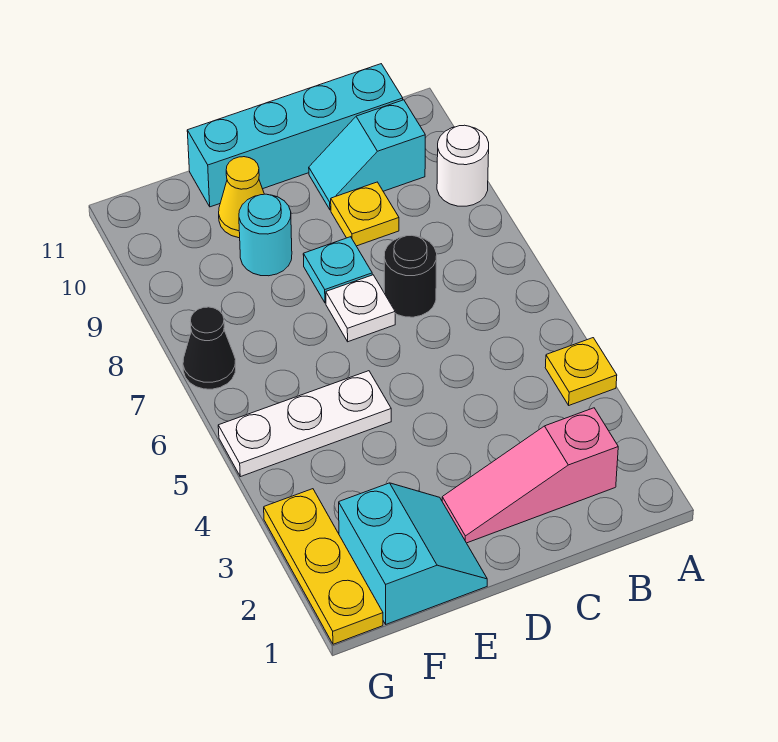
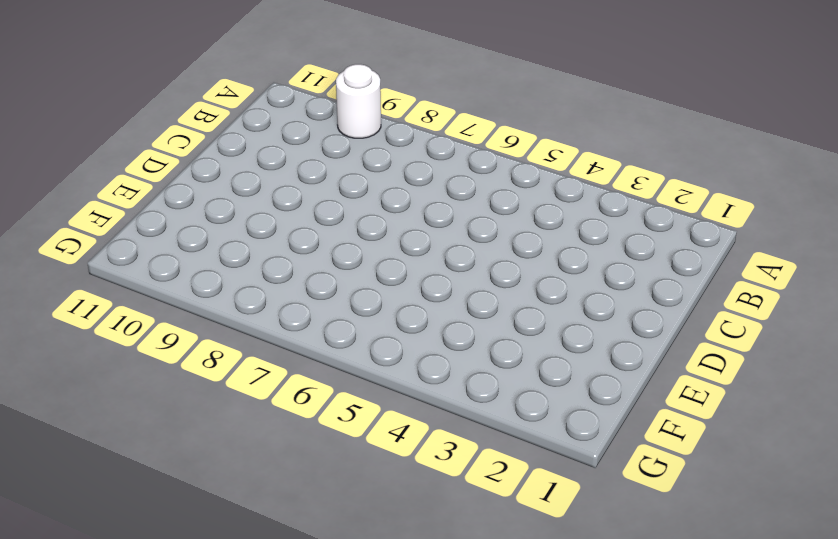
none -> yellow plate A4 level 1
none -> pink slope B2:D2 level 1 top B
none -> cyan slope B10:C10 level 1 top B

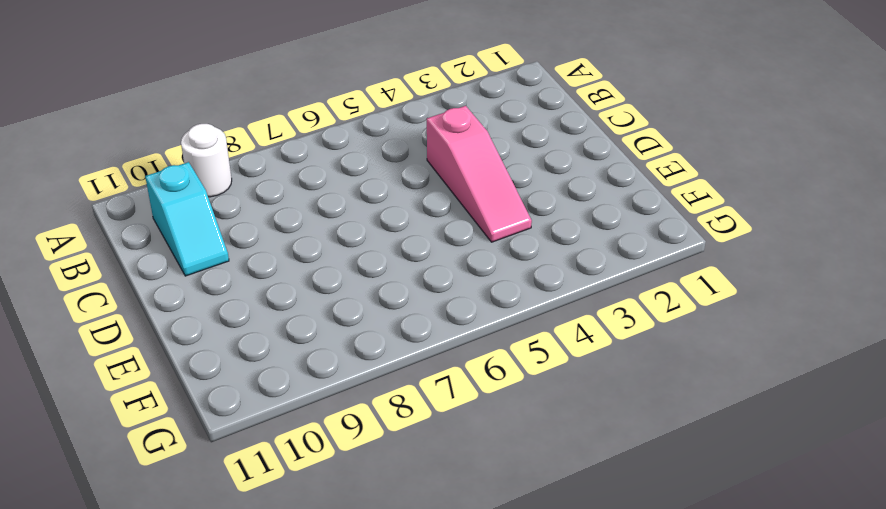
pink slope C4:E4 level 1 top C -> pink slope B2:D2 level 1 top B
none -> yellow plate A4 level 1
none -> cyan brick B11:E11 level 1
none -> black round brick C7 level 1

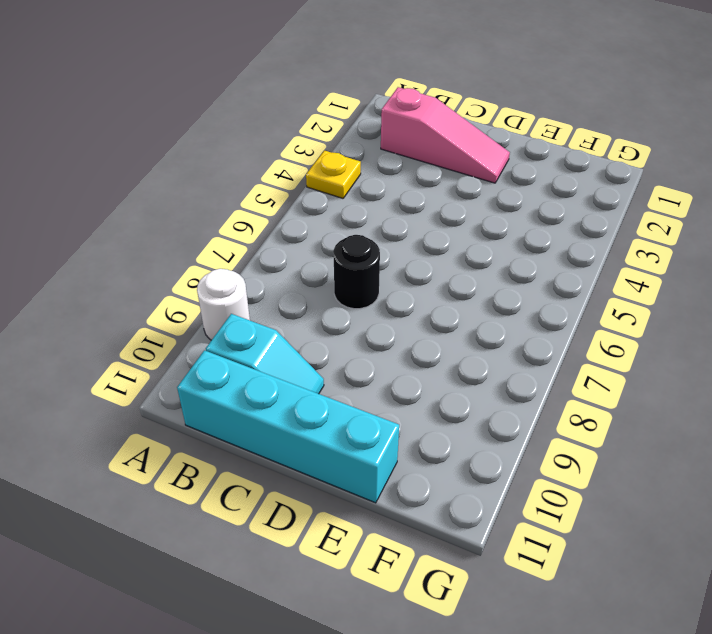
none -> yellow plate C9 level 1
none -> white plate D7 level 1
none -> cyan plate D8 level 1

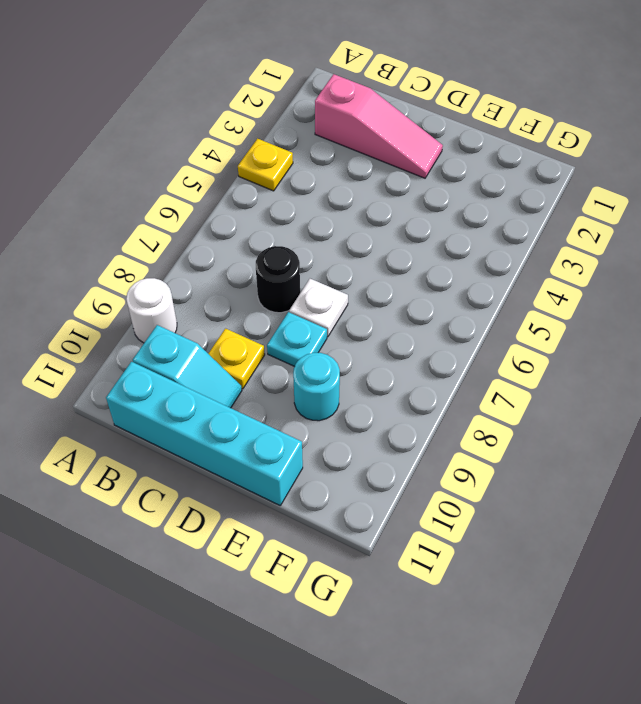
none -> cyan slope E1:F2 level 1 top F
none -> white plate E5:G5 level 1
none -> yellow cone E10 level 1

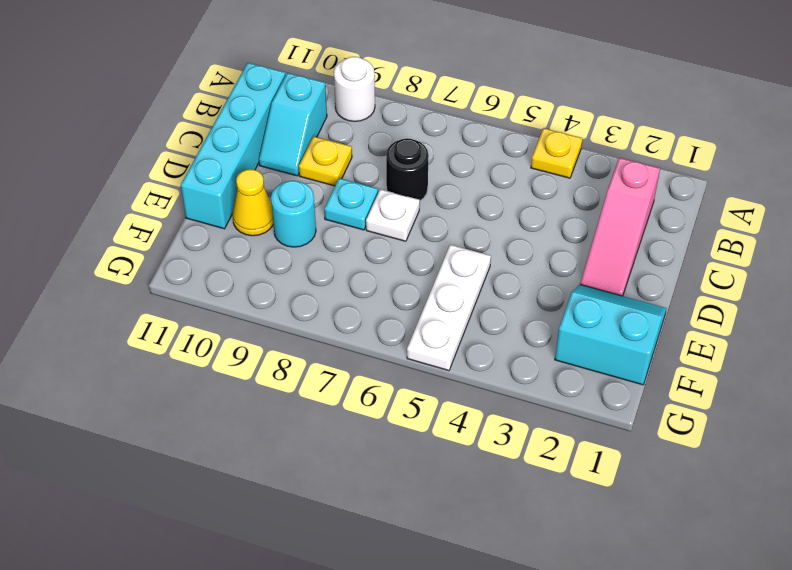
none -> yellow plate G1:G3 level 1
none -> black cone G7 level 1

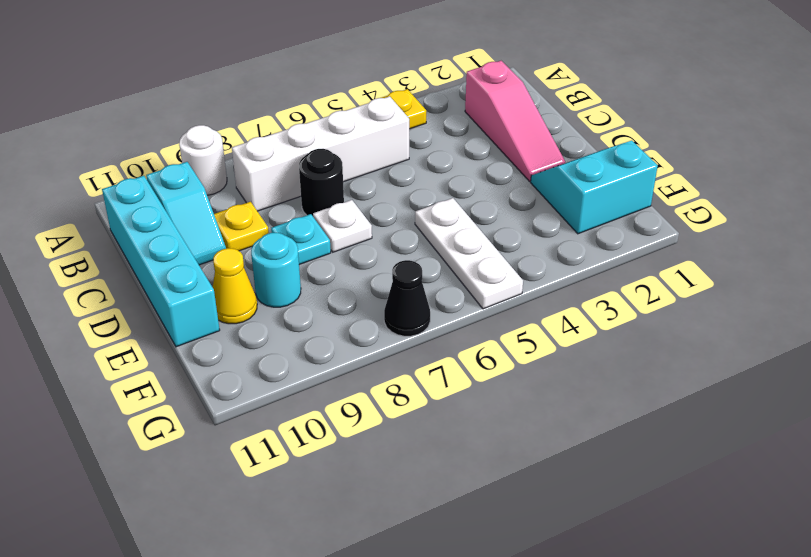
white brick B5:B8 level 1 -> none
none -> yellow plate G1:G3 level 1

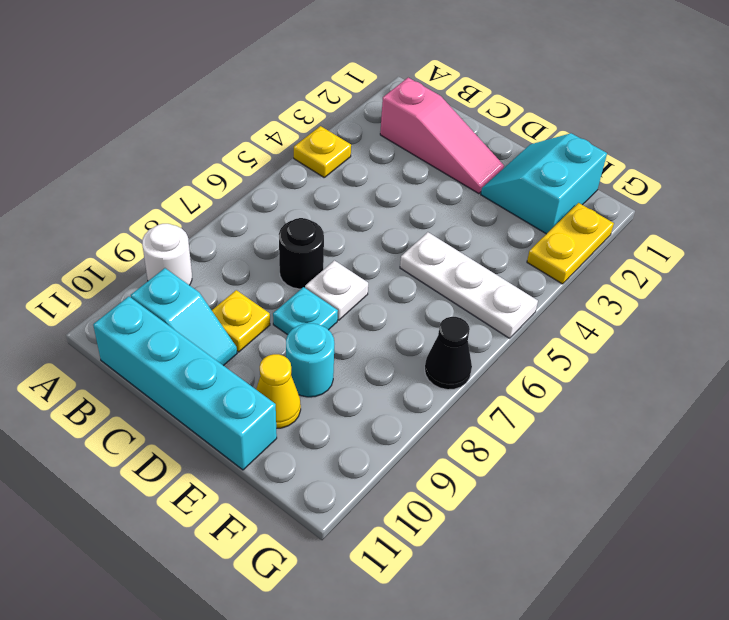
yellow plate G2:G3 level 1 -> yellow plate G1:G3 level 1

